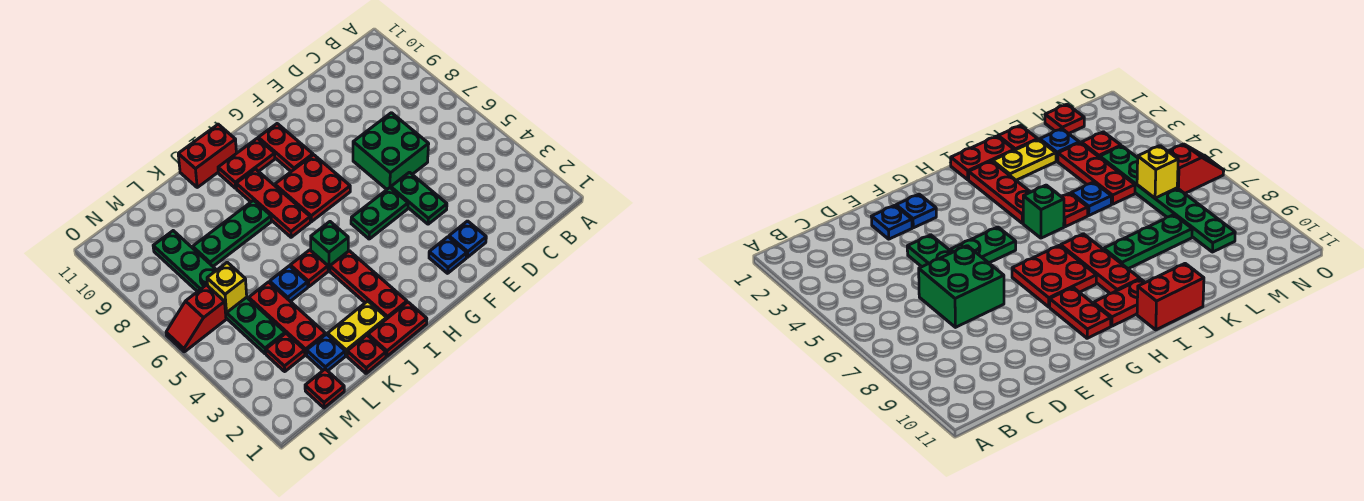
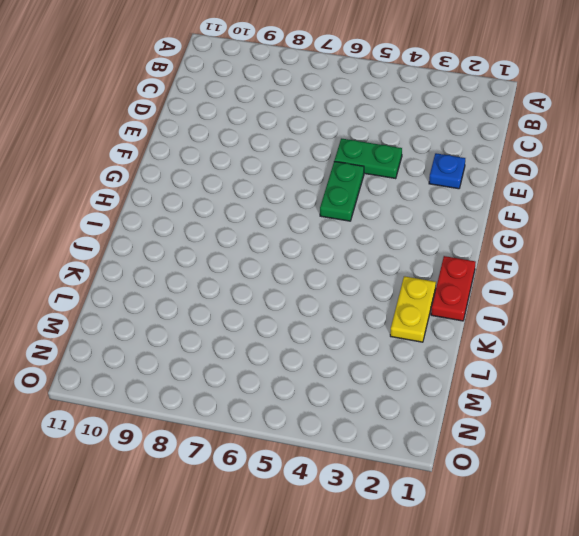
none -> green brick D6:E7 level 1
none -> blue plate F2 level 1
none -> red plate G7:H8 level 1

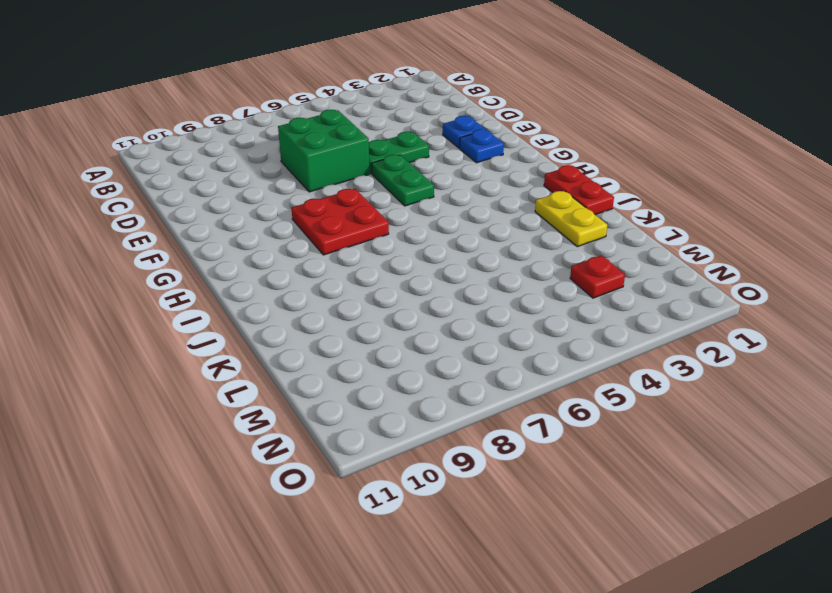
none -> red plate G9:G10 level 1
none -> red plate H10:I10 level 1
none -> red plate I2:I4 level 1

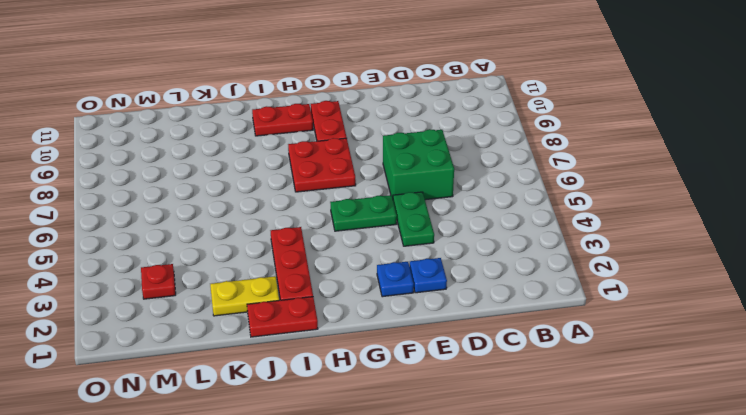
none -> green brick I5 level 1
none -> red plate I7:I9 level 1
none -> red brick I11:J11 level 1

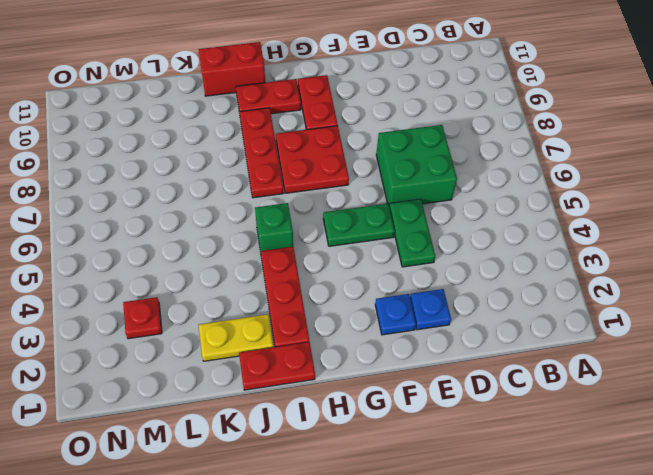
none -> red plate J5 level 1
none -> green plate J8:L8 level 1
none -> red plate K1 level 1

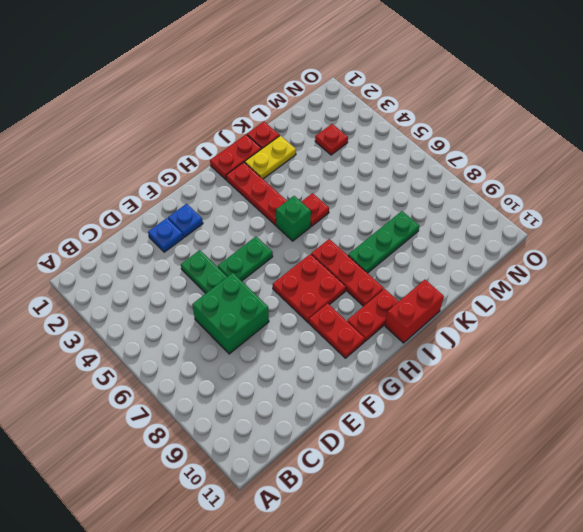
none -> blue plate K5 level 1
none -> blue plate L2 level 1
none -> red plate L3:L5 level 1

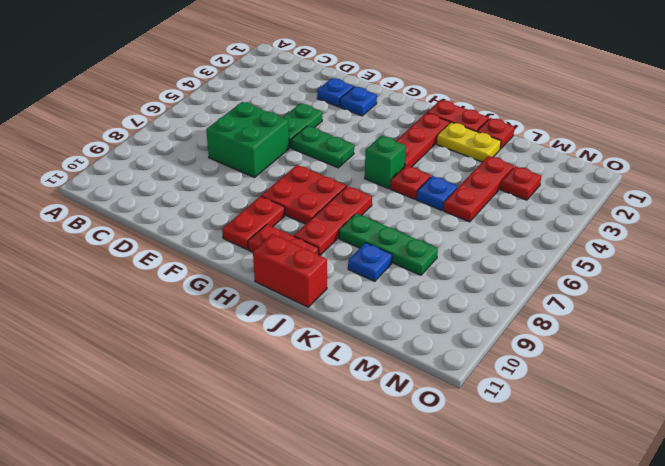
blue plate K9 level 1 -> blue plate L2 level 1
none -> red plate M1 level 1
none -> green plate M4:M9 level 1
none -> red slope N6:O6 level 1 top N

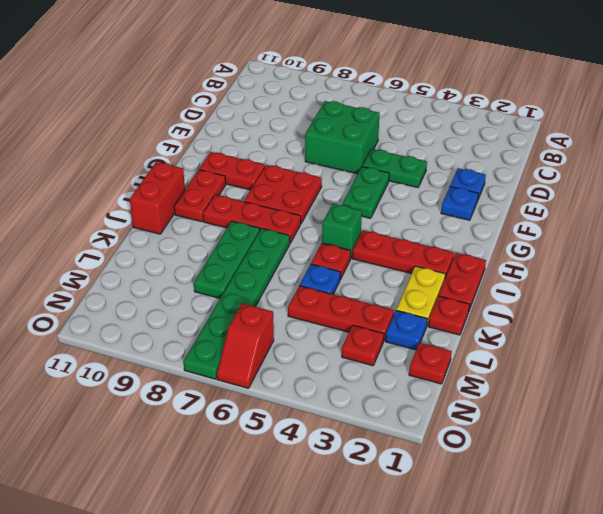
green plate J7:O7 level 1 -> green plate M4:M9 level 1
none -> yellow brick M6 level 2

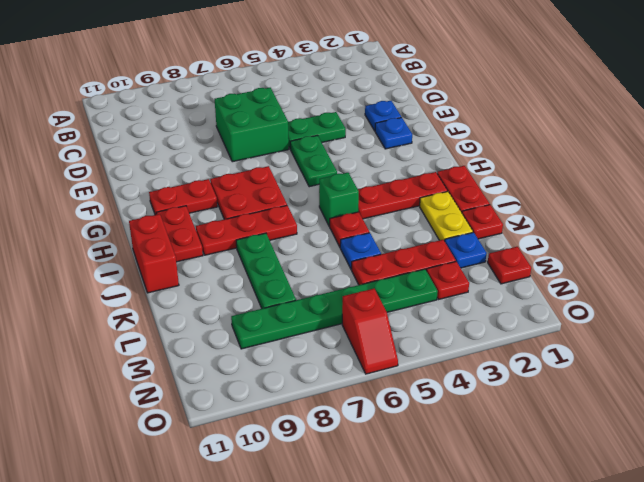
none -> yellow brick M6 level 2

